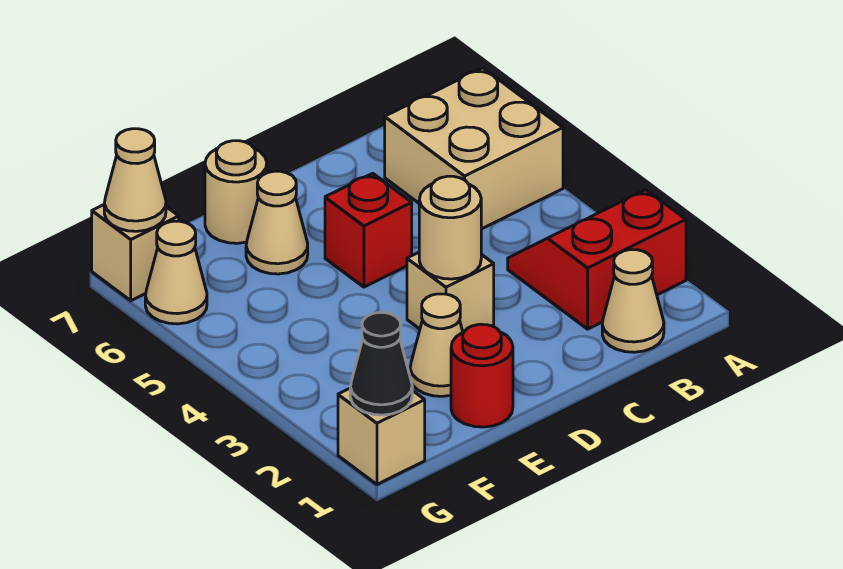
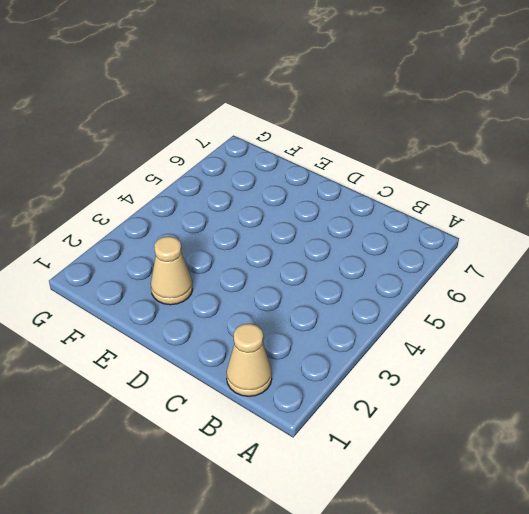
none -> red slope A2:B3 level 1 top 2
none -> tan brick A5:B6 level 1
none -> tan brick D3 level 1

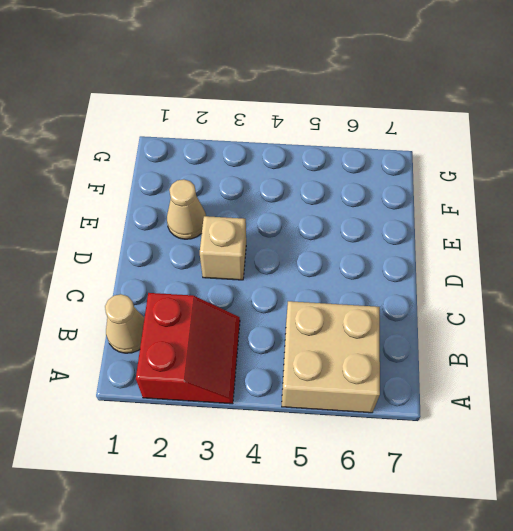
none -> red brick D5 level 1
none -> red round brick E1 level 1
none -> tan cone E6 level 1

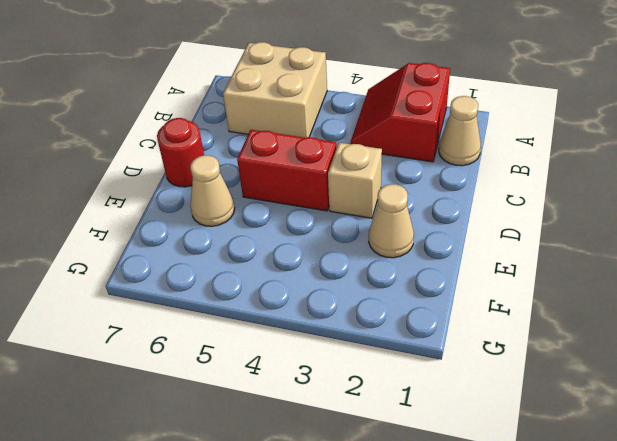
red brick D4:D5 level 1 -> red brick D5 level 1
red round brick D7 level 1 -> red round brick E1 level 1
none -> tan round brick E7 level 1
none -> tan brick G1 level 1
none -> tan cone G6 level 1

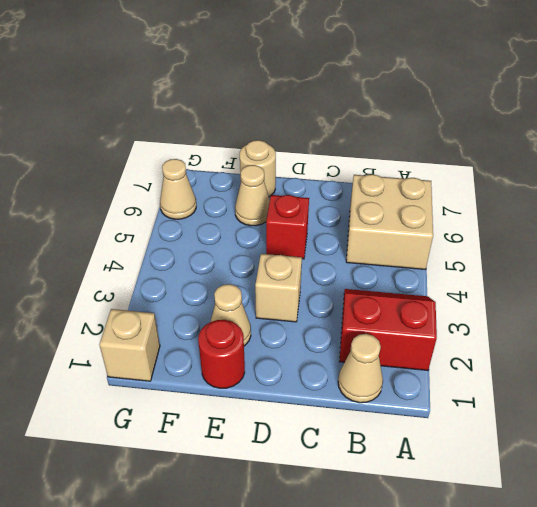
none -> tan brick G7 level 1
none -> tan round brick D3 level 2
none -> black cone G1 level 2

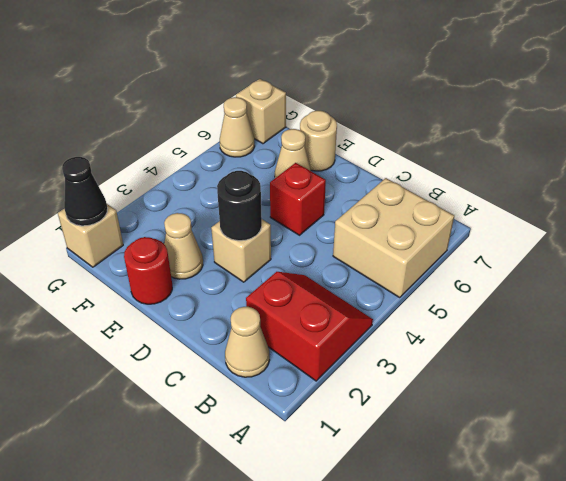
black round brick D3 level 2 -> tan round brick D3 level 2
none -> tan cone G7 level 2

